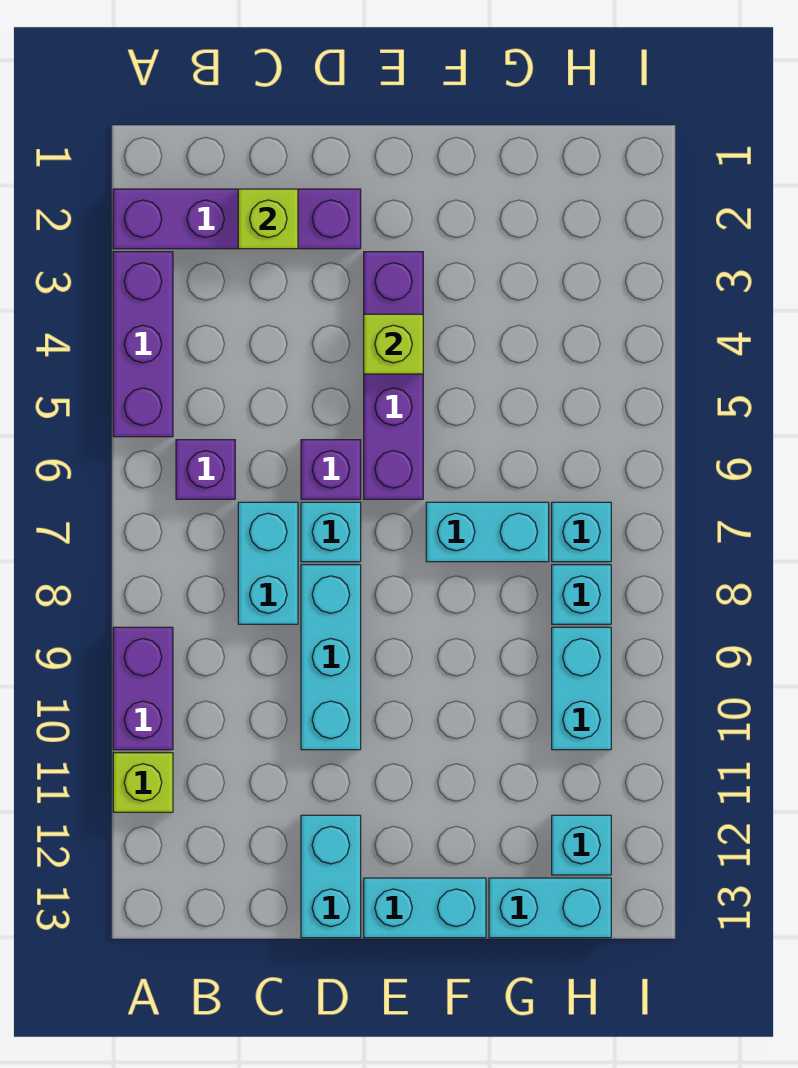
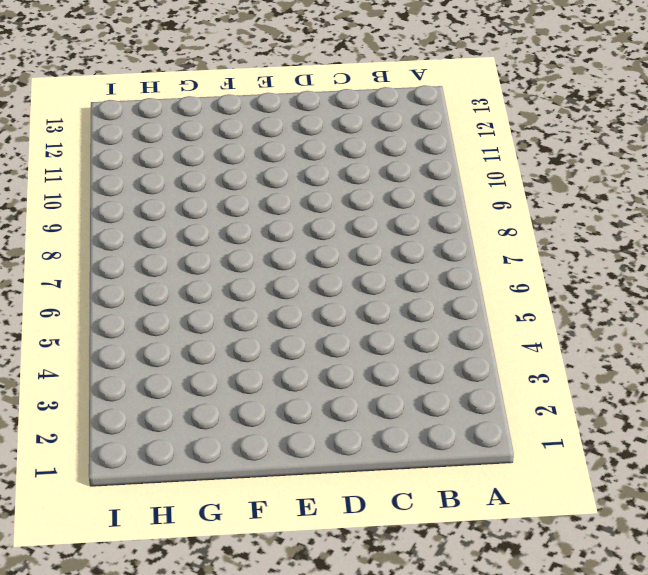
none -> purple brick A2:D2 level 1
none -> purple brick A3:A5 level 1
none -> purple brick A9:A10 level 1

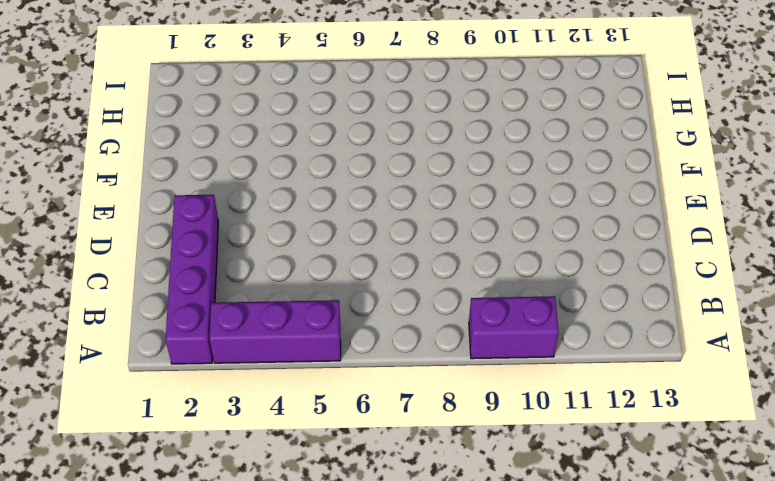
none -> lime brick A11 level 1
none -> purple brick B6 level 1
none -> cyan brick C7:C8 level 1

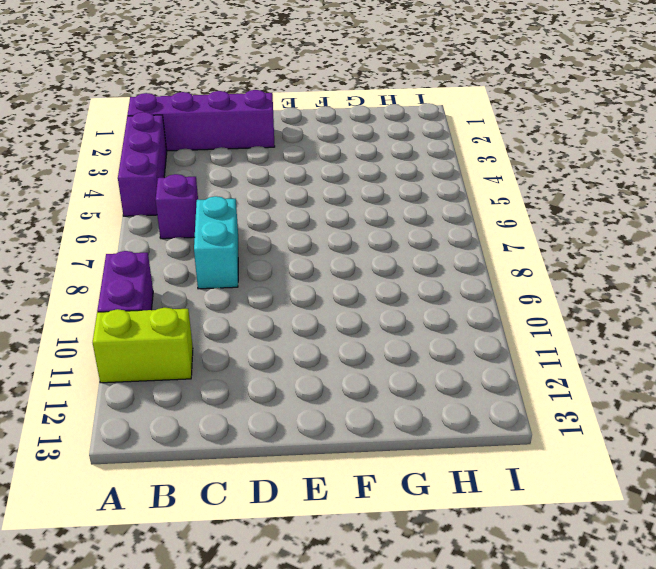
lime brick A11:B11 level 1 -> lime brick A11 level 1
none -> purple brick D6 level 1
none -> cyan brick D7 level 1
none -> cyan brick D8:D10 level 1

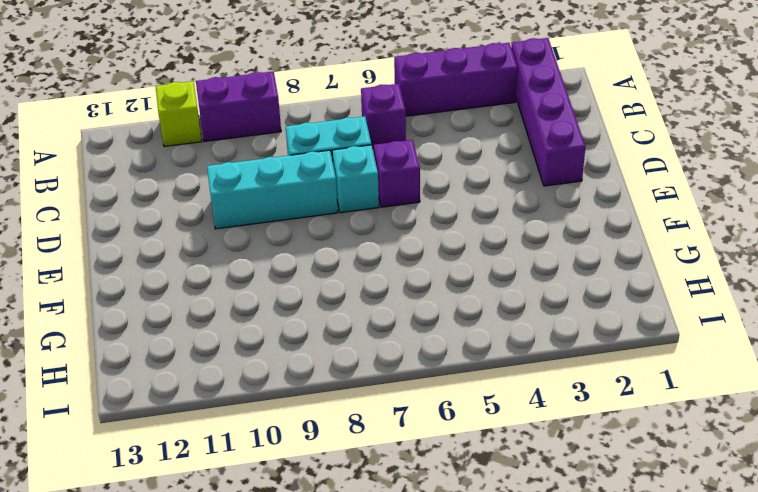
none -> cyan brick D12:D13 level 1
none -> purple brick E3:E6 level 1
none -> cyan brick E13:F13 level 1

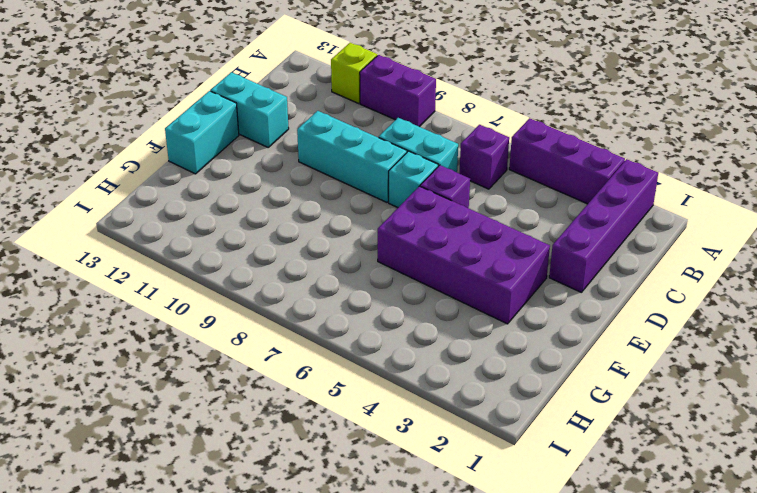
purple brick E3:F6 level 1 -> purple brick E3:E6 level 1
none -> cyan brick F7:G7 level 1
none -> cyan brick G13:H13 level 1
none -> cyan brick H7 level 1

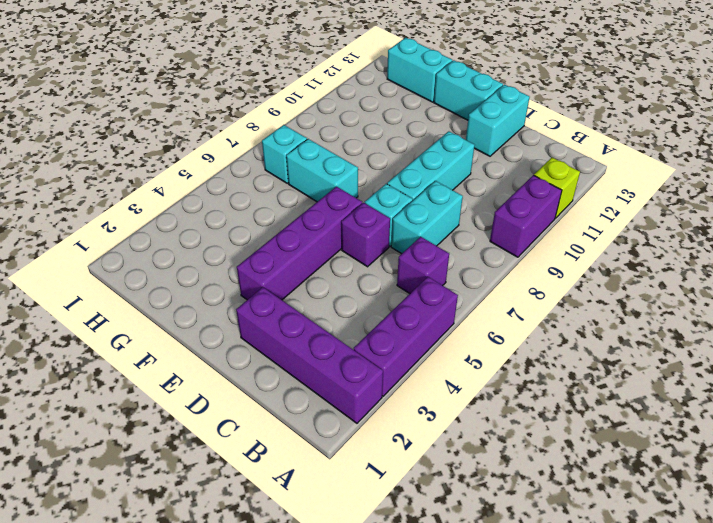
none -> cyan brick H8 level 1
none -> cyan brick H9:H10 level 1
none -> cyan brick H12 level 1

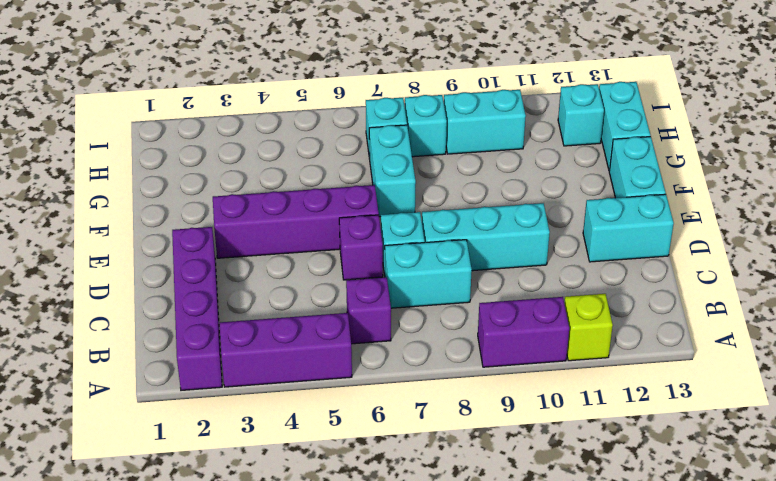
none -> lime brick C2 level 2
none -> lime brick E4 level 2

